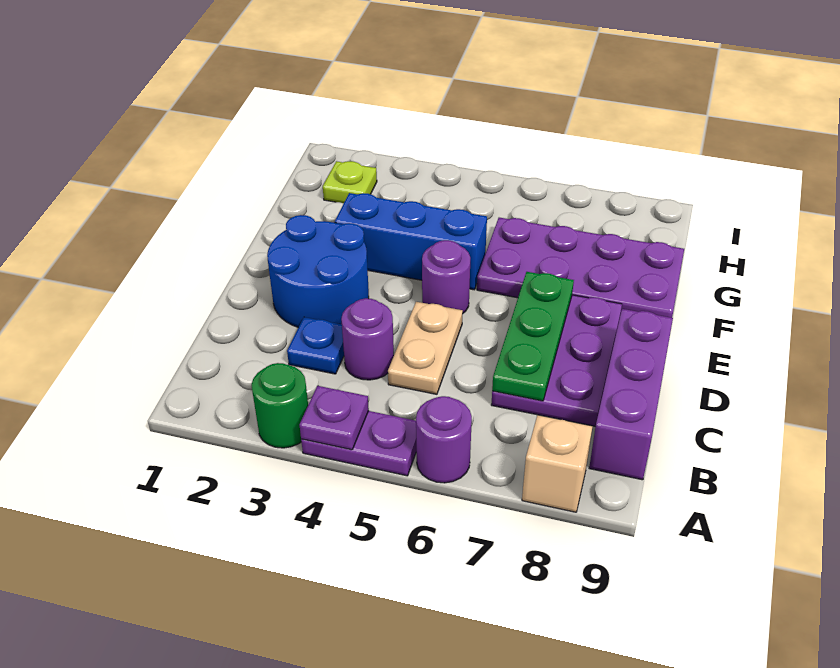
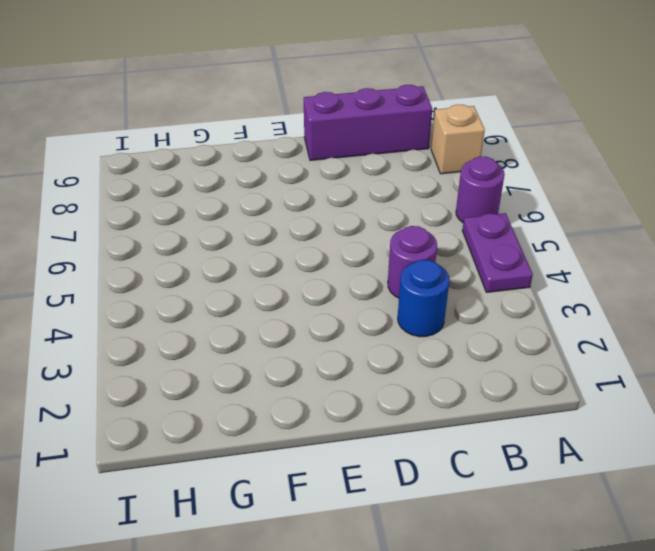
blue round brick C3 level 1 -> blue plate C3 level 1
none -> green round brick A3 level 1
none -> tan plate C5:D5 level 1
none -> purple plate C7:E8 level 1

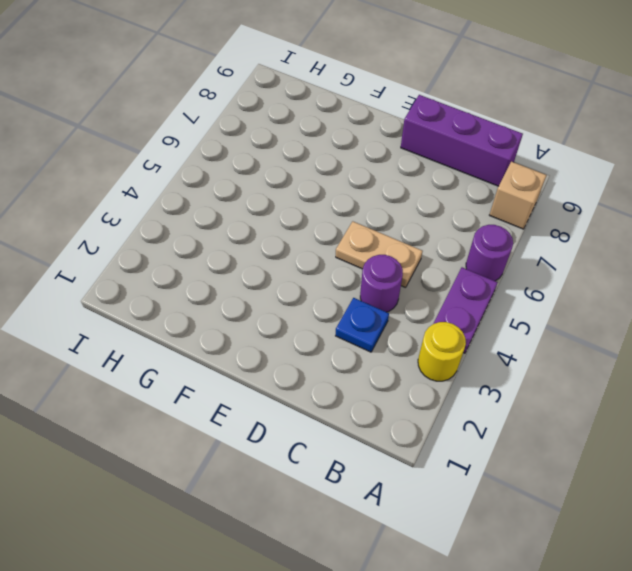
yellow round brick A3 level 1 -> green round brick A3 level 1
none -> purple plate C7:E8 level 1
none -> blue round brick D2:E3 level 1
none -> purple round brick E5 level 1

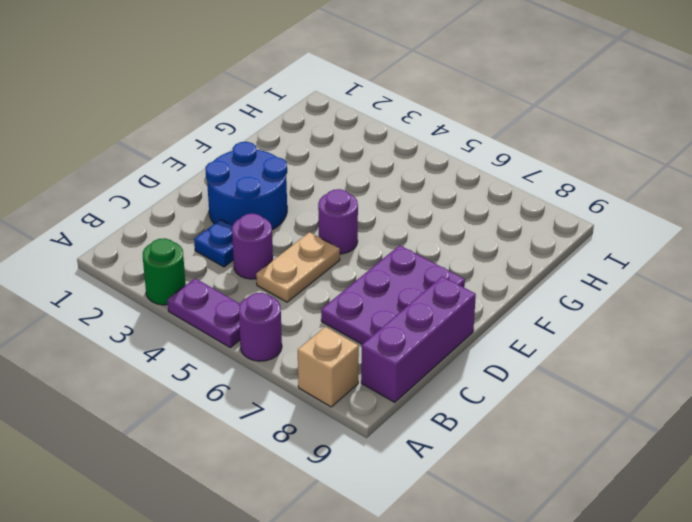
none -> blue brick F3:F5 level 1
none -> purple plate F6:G9 level 1
none -> lime plate H2 level 1

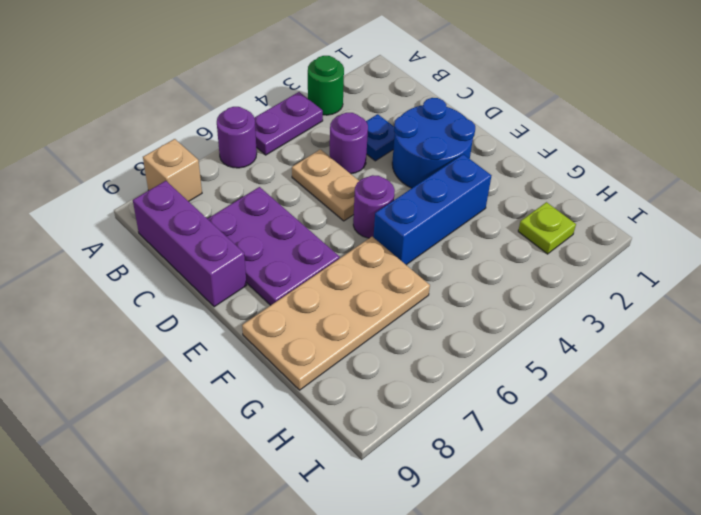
tan plate F6:G9 level 1 -> purple plate F6:G9 level 1
none -> purple plate A4 level 2
none -> green plate C7:E7 level 2

